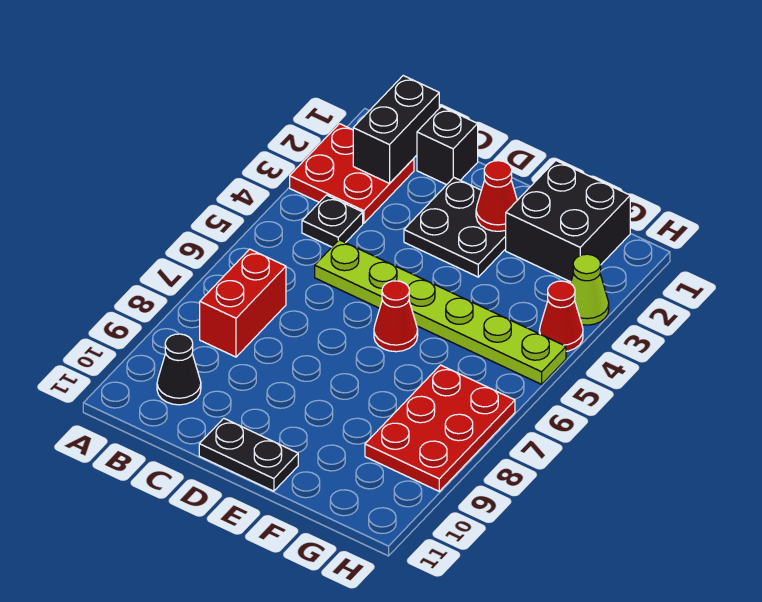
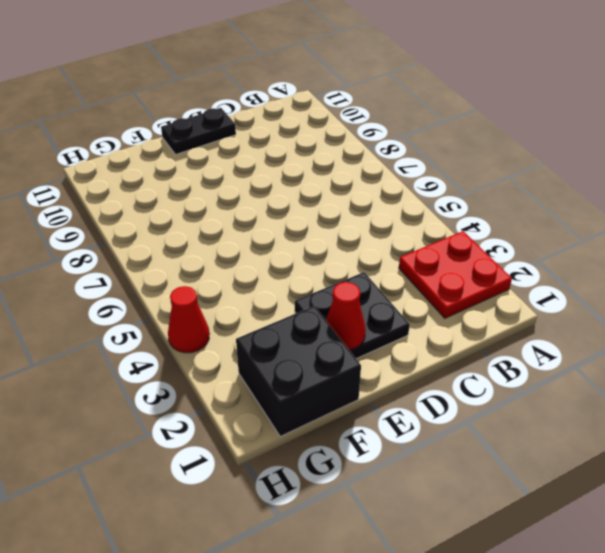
none -> black plate B4 level 1
none -> red brick B7:B8 level 1
none -> black cone B10 level 1

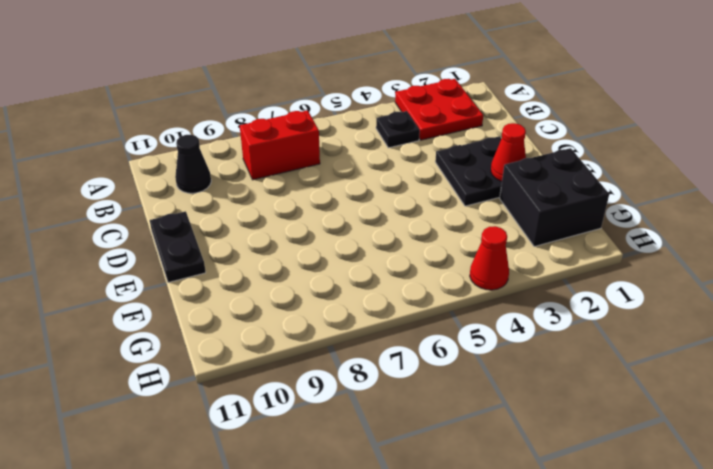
none -> black brick C1 level 1
none -> lime plate C5:H5 level 1
none -> red cone E6 level 1

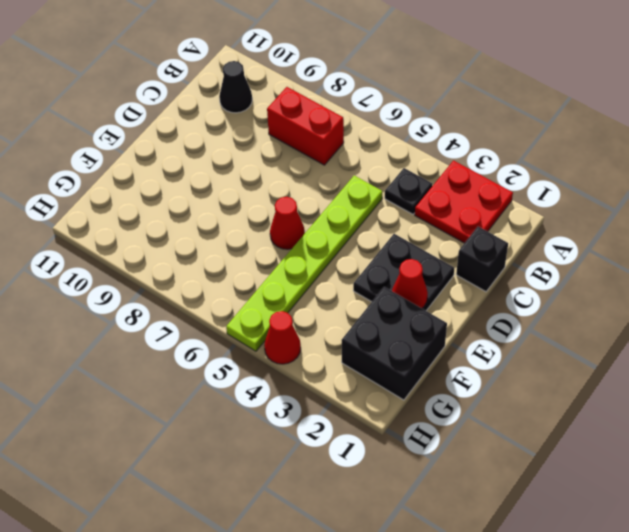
none -> black plate D11:E11 level 1
none -> red plate G7:H9 level 1
none -> lime cone H3 level 1

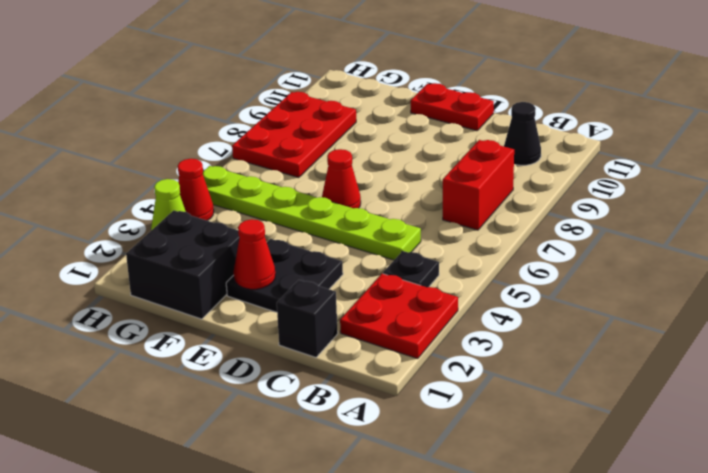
red plate D11:E11 level 1 -> black plate D11:E11 level 1
none -> black brick B1:B2 level 2

